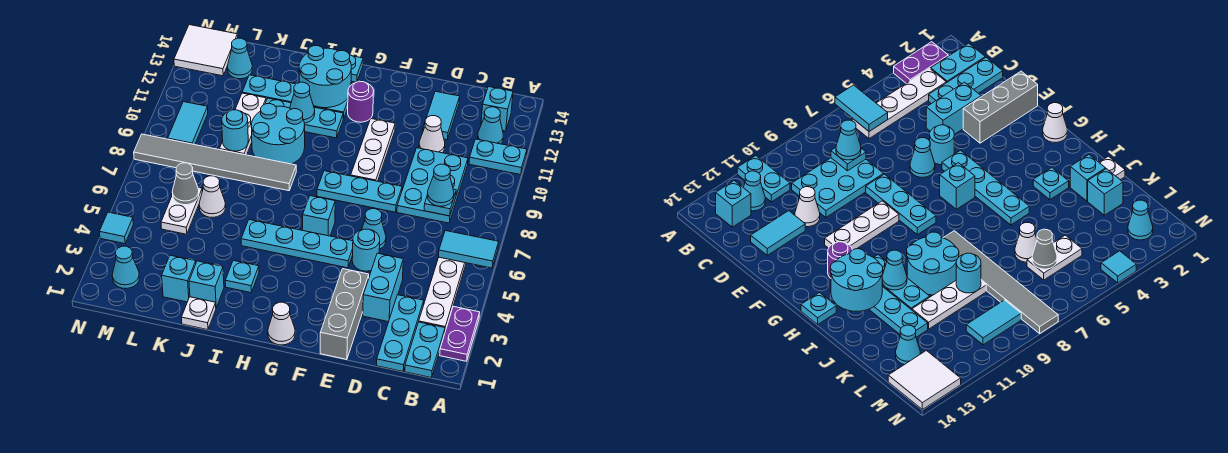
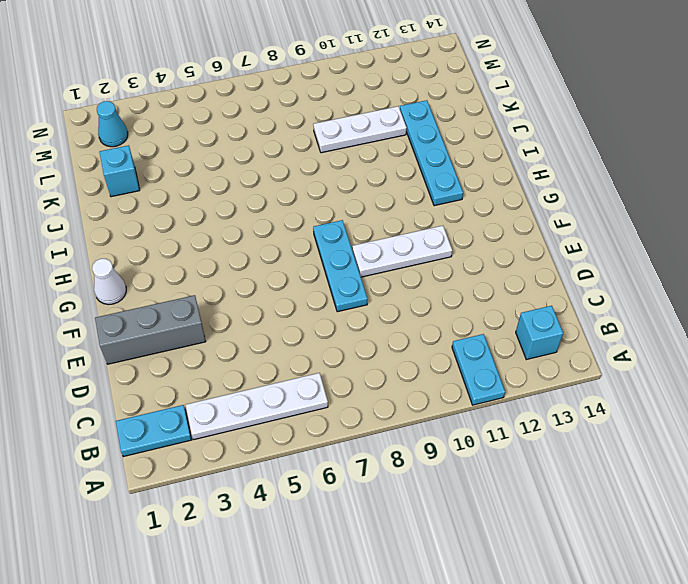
none -> purple plate A2:A3 level 1
none -> cyan cone B12 level 1
none -> cyan plate C1:C3 level 1
none -> cyan plate C8:D10 level 1

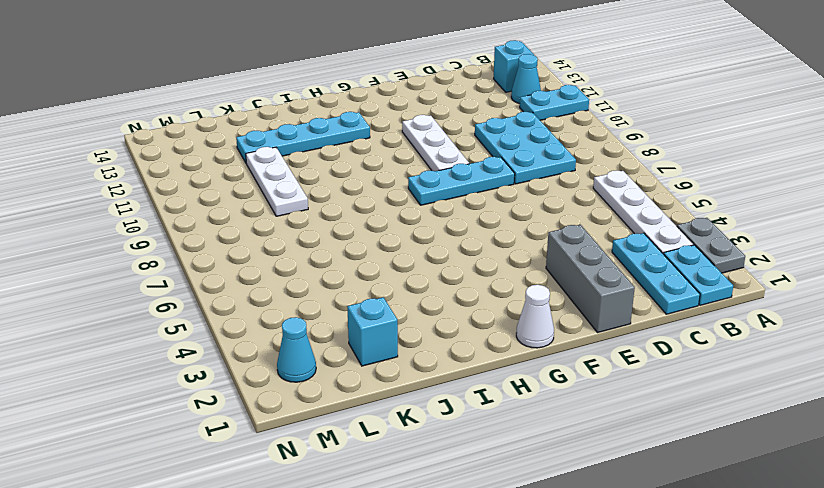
grey plate A2:A3 level 1 -> purple plate A2:A3 level 1
none -> cyan brick D3:D4 level 1
none -> white cone D11 level 1
none -> cyan tile D12:D13 level 1
none -> cyan round brick E5 level 1

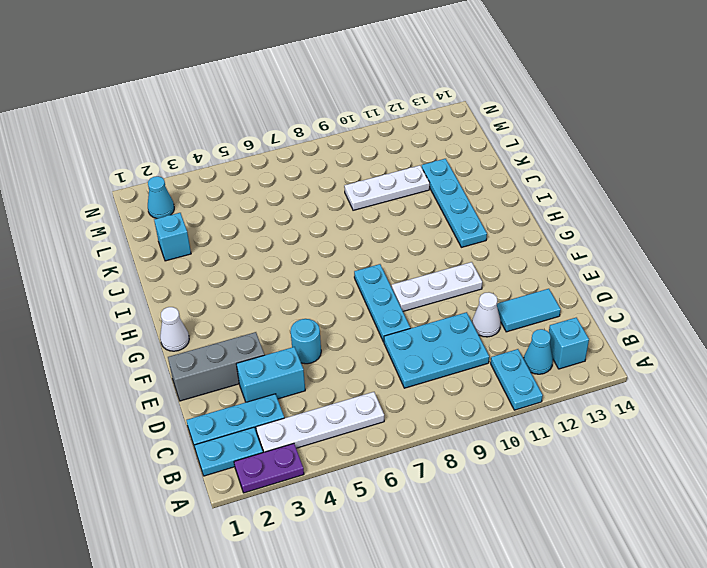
none -> cyan cone E6 level 1
none -> cyan plate F5:I5 level 1
none -> cyan brick G6 level 1
none -> purple round brick G12 level 1

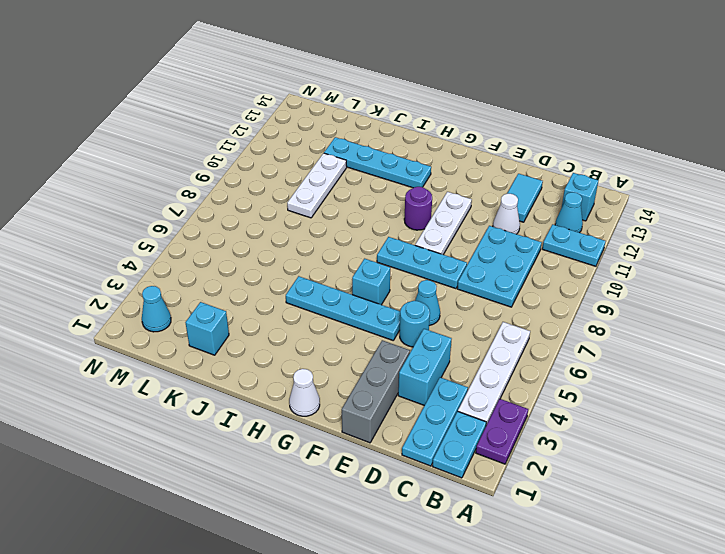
purple round brick G10 level 1 -> purple round brick G12 level 1
none -> cyan plate H11:J11 level 1
none -> cyan plate H14 level 1
none -> cyan plate I3 level 1
none -> grey tile I8:N8 level 1

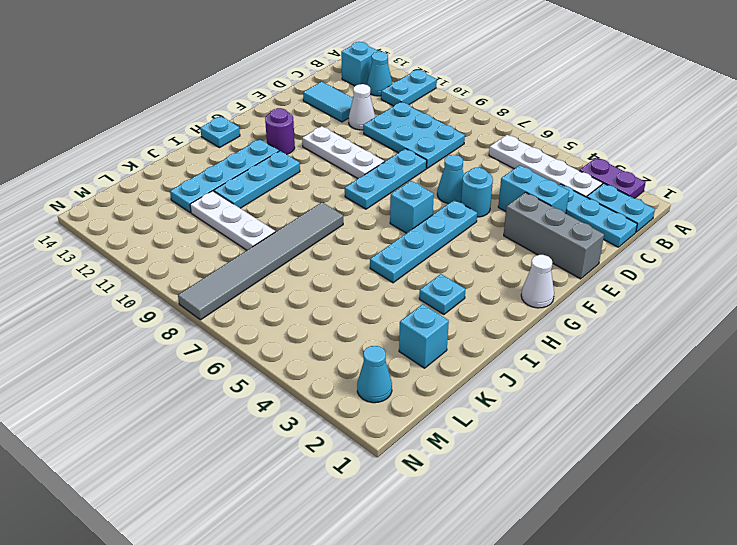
none -> cyan round brick I9:J10 level 1
none -> white plate J1 level 1
none -> cyan brick J2 level 1
none -> white cone K6 level 1

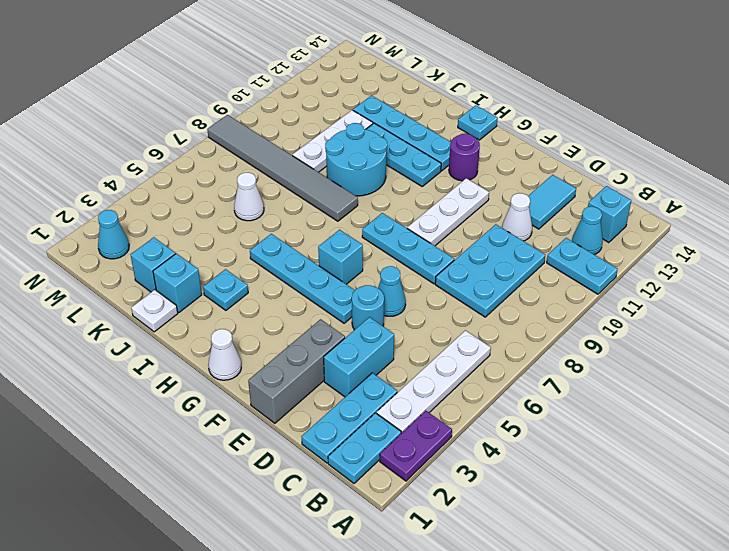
none -> white plate L5:L6 level 1
none -> cyan cone L13 level 1
none -> cyan tile M9:M10 level 1
none -> white tile M13:N14 level 1

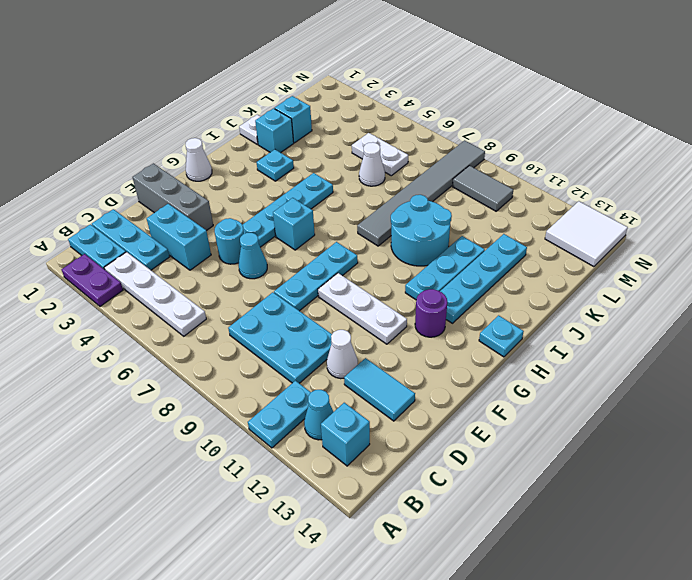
grey tile M9:M10 level 1 -> cyan tile M9:M10 level 1
none -> white plate K9:K11 level 1
none -> cyan cone L13 level 1
none -> cyan cone M2 level 1
none -> cyan tile N4 level 1

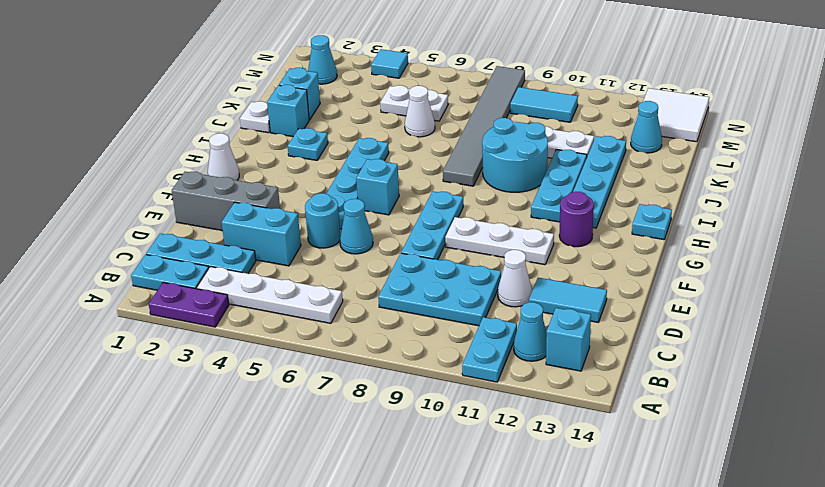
none -> cyan tile A6:B6 level 2
none -> cyan plate C8 level 2
none -> cyan round brick H12:I13 level 2
none -> cyan cone I11 level 2

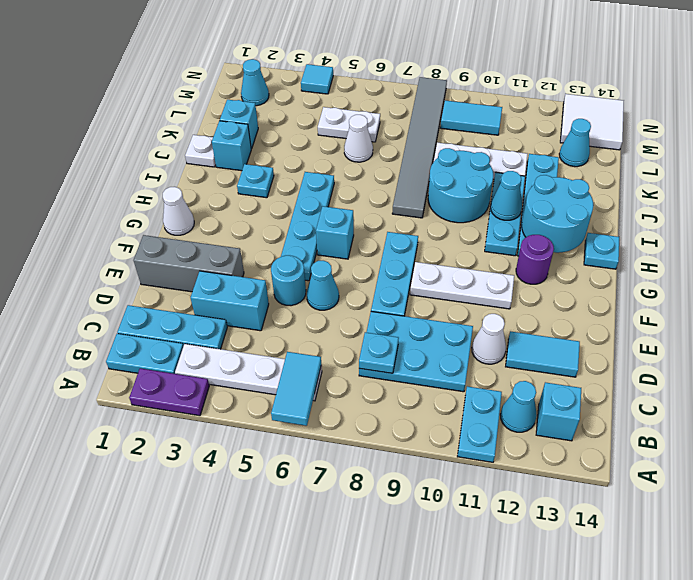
none -> cyan round brick K9 level 2
none -> grey cone L6 level 2
none -> cyan cone C8 level 3

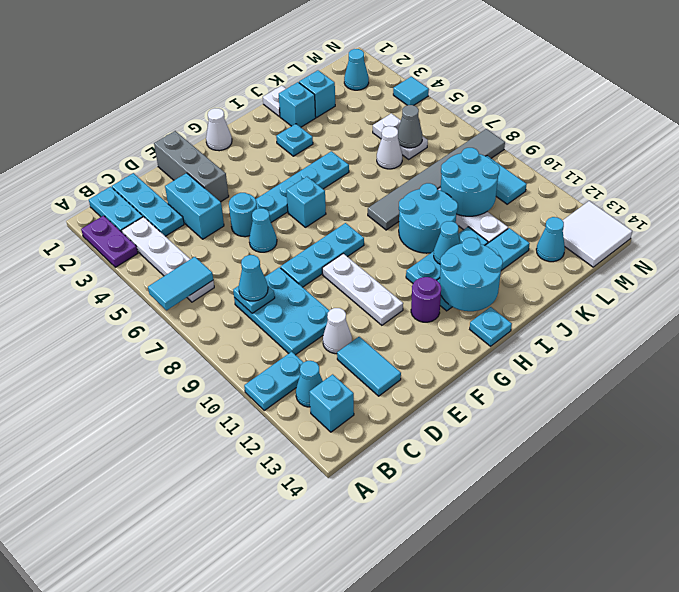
cyan round brick K9:L10 level 2 -> cyan round brick K9 level 2

